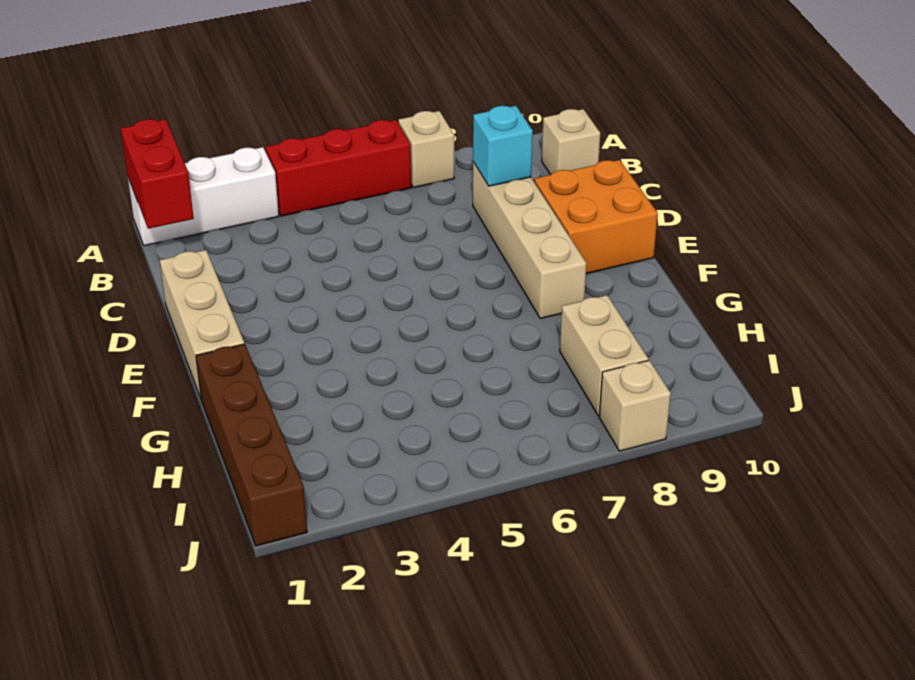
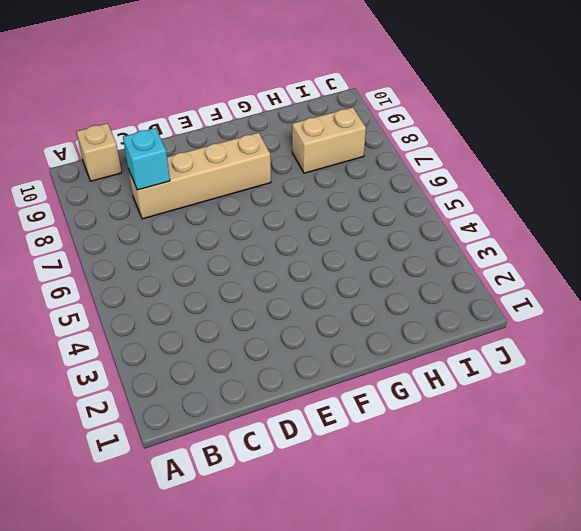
none -> white brick A1:A3 level 1
none -> red brick A4:A6 level 1
none -> tan brick A7 level 1

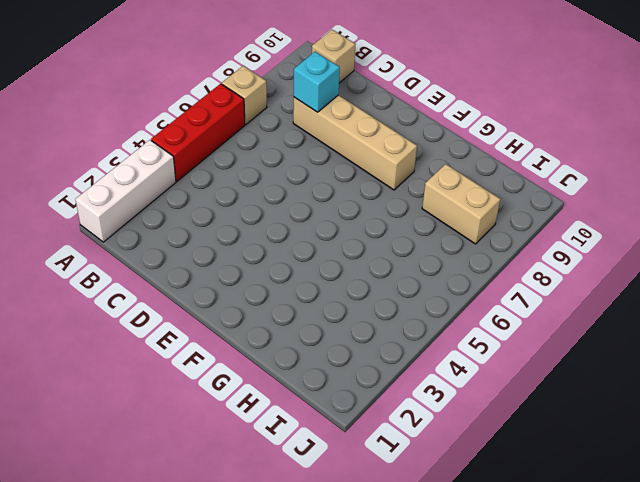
none -> tan brick D1:F1 level 1
none -> orange brick D9:E10 level 1
none -> brown brick G1:J1 level 1

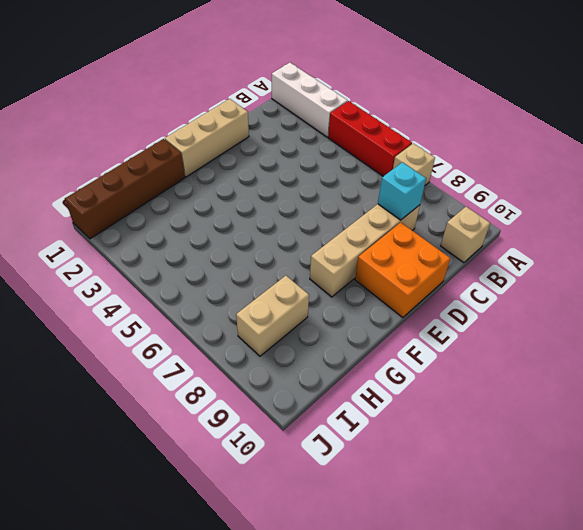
none -> tan brick J8 level 1
none -> red brick A1:B1 level 2

